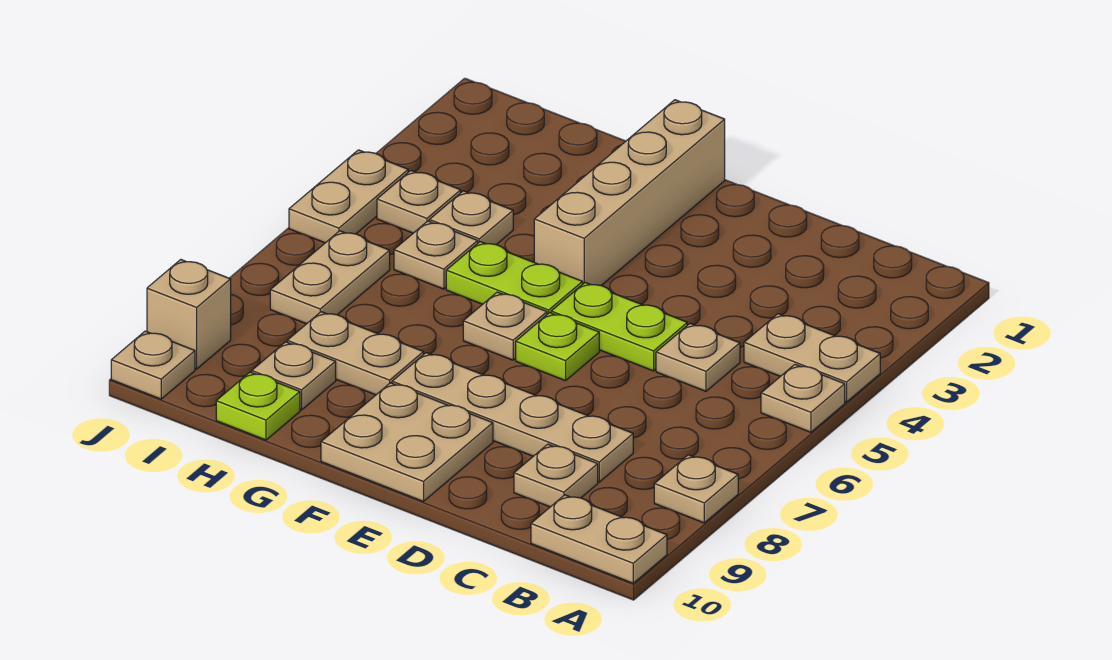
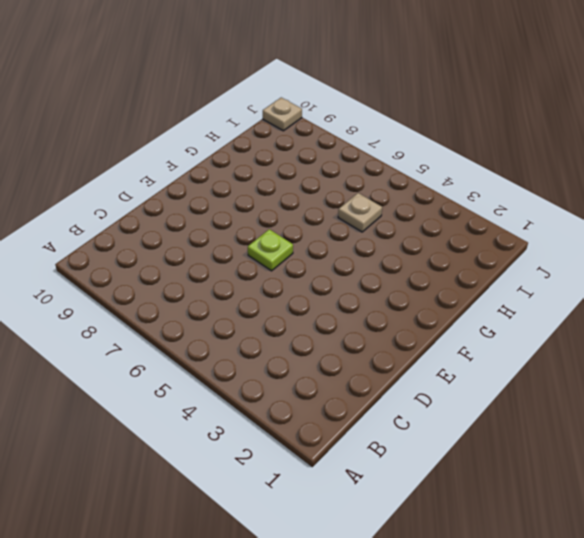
none -> tan plate A4:B4 level 1
none -> tan plate A5 level 1
none -> tan plate A8 level 1

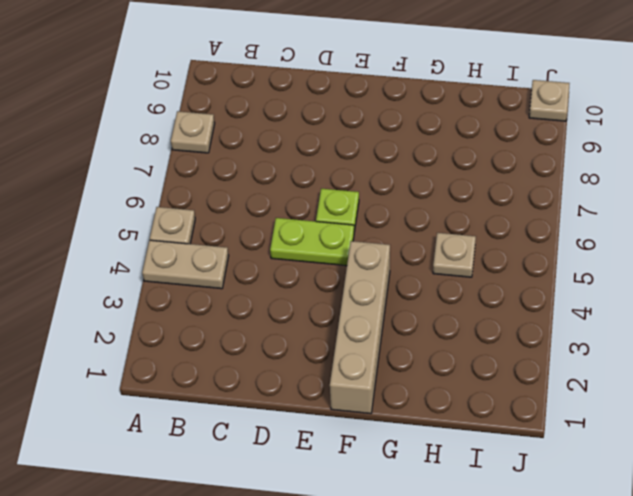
none -> tan plate A10:B10 level 1
none -> tan plate C5 level 1
none -> tan plate C8:F8 level 1

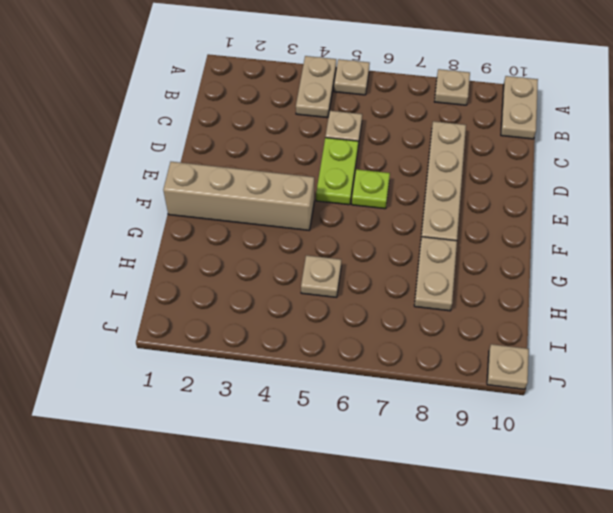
none -> tan plate C9 level 1
none -> tan plate E9:F10 level 1
none -> lime plate F5:G5 level 1

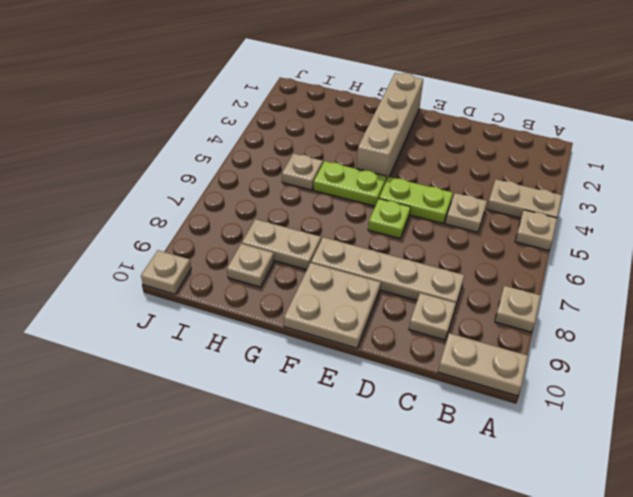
none -> tan plate F6 level 1
none -> tan plate H4 level 1
none -> lime plate H10 level 1

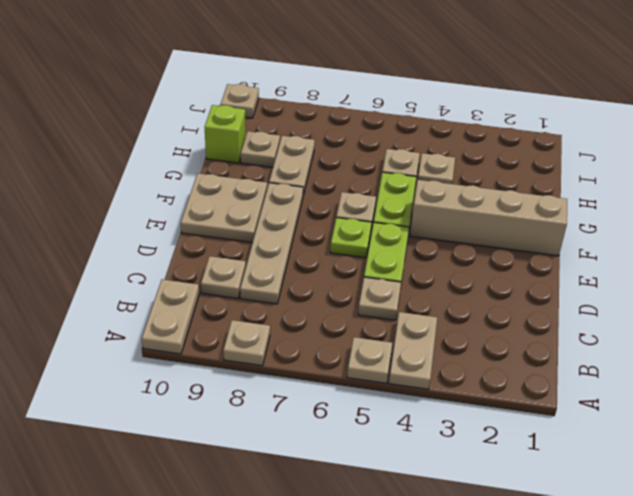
lime brick H10 level 1 -> lime plate H10 level 1
none -> tan plate I4 level 1
none -> tan plate I6:I7 level 1
none -> tan plate J4:J5 level 1

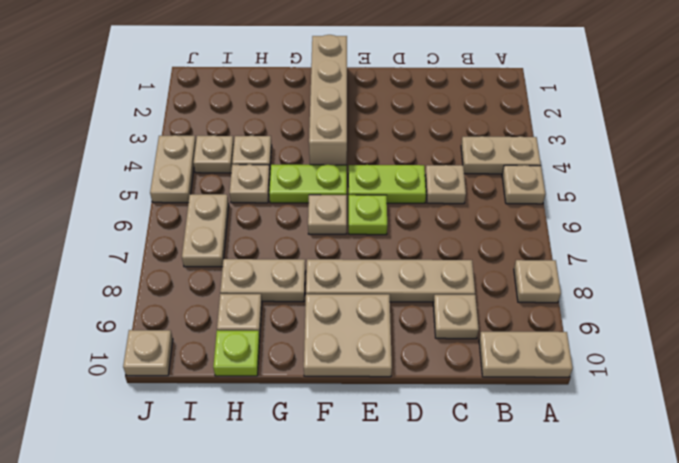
none -> tan brick J9 level 1

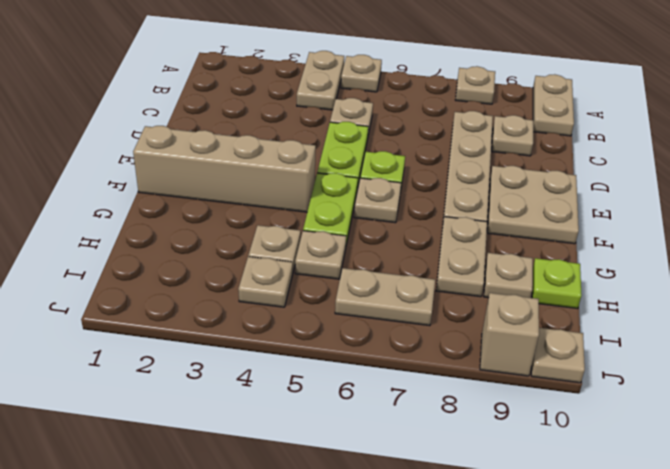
none -> tan plate J4:J5 level 1

